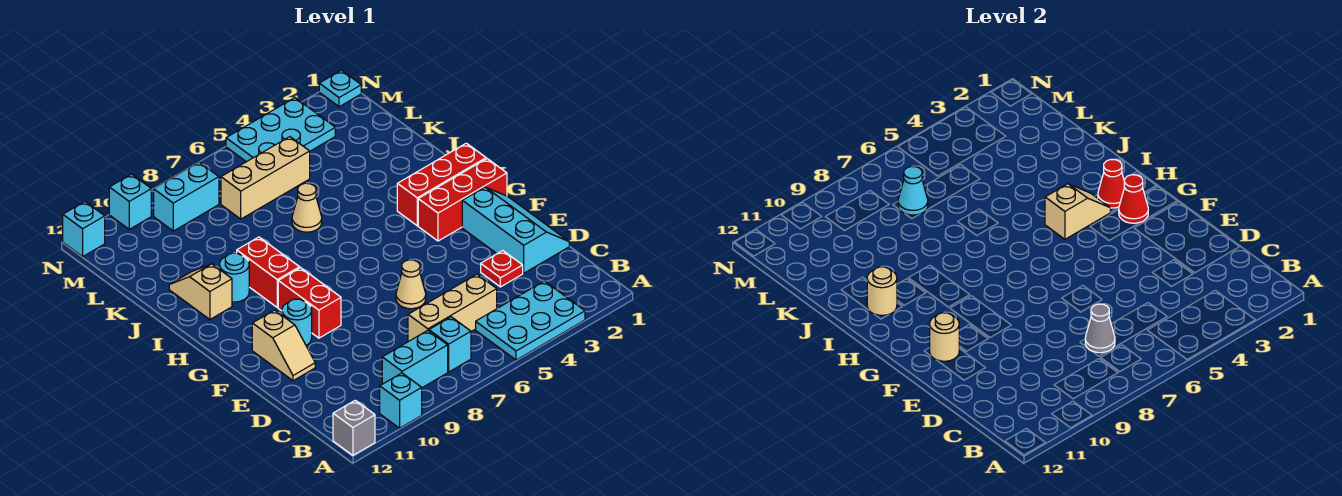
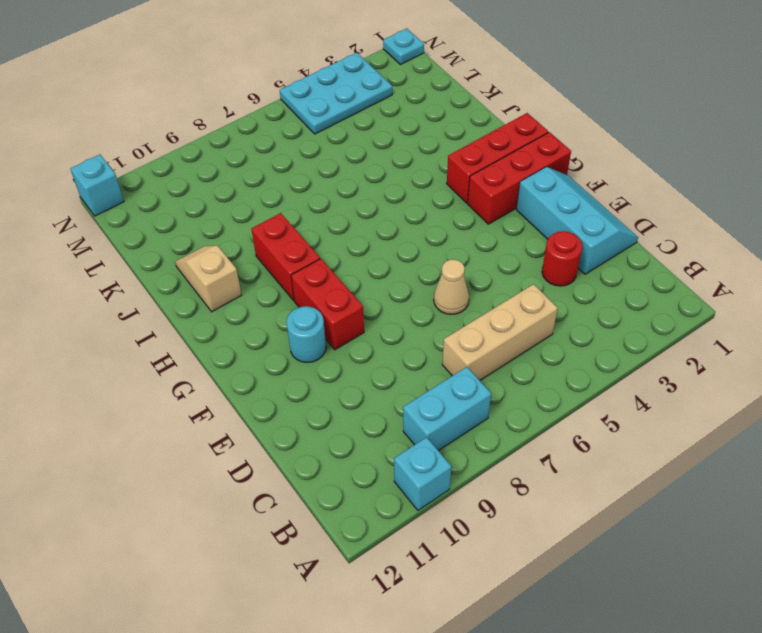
red round brick D3 level 1 -> red plate D3 level 1
none -> cyan plate A3:B5 level 1
none -> grey brick A12 level 1
none -> cyan brick B7 level 1
none -> tan slope E11:F11 level 1 top F

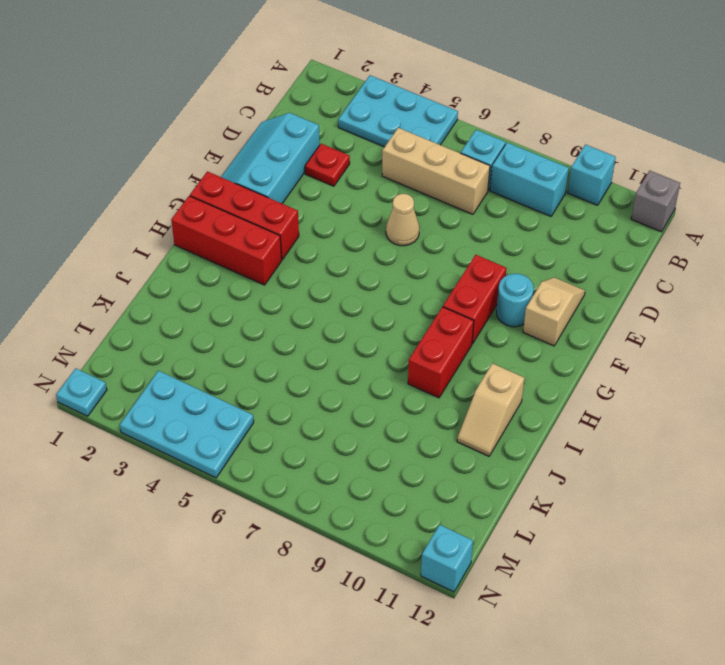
none -> cyan round brick I10 level 1
none -> tan cone J6 level 1
none -> tan brick L5:L7 level 1
none -> cyan brick M8:M9 level 1

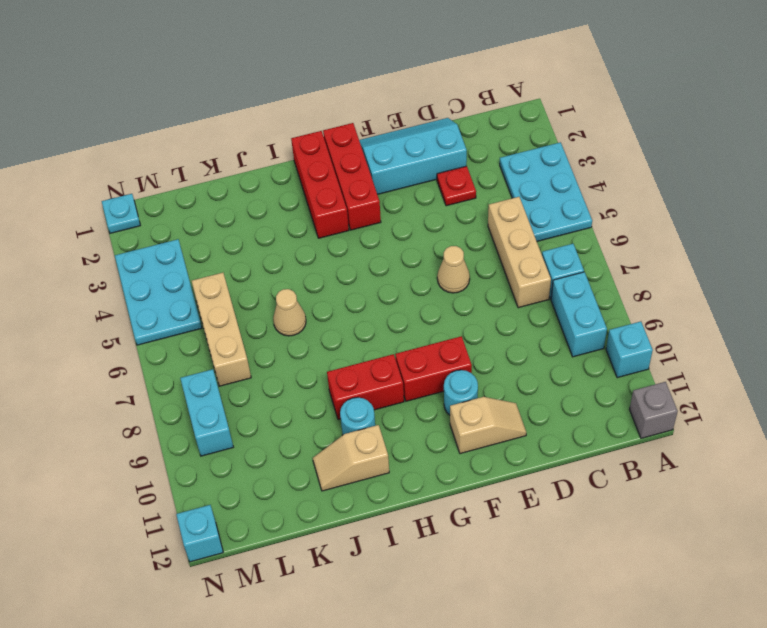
none -> cyan brick N10 level 1
none -> grey cone C7 level 2
none -> tan round brick F11 level 2
none -> red cone G2 level 2

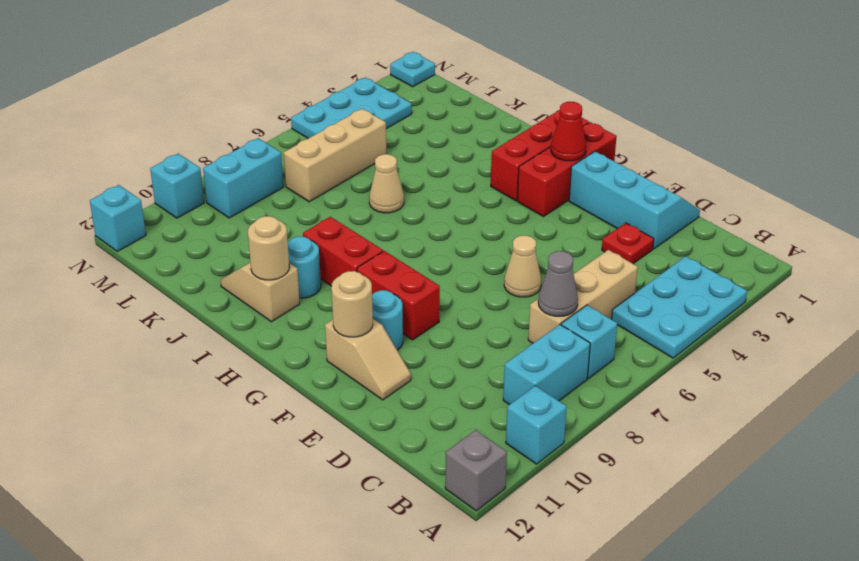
none -> red cone H2 level 2
none -> tan slope H3:H4 level 2 top 4
none -> cyan cone L7 level 2

